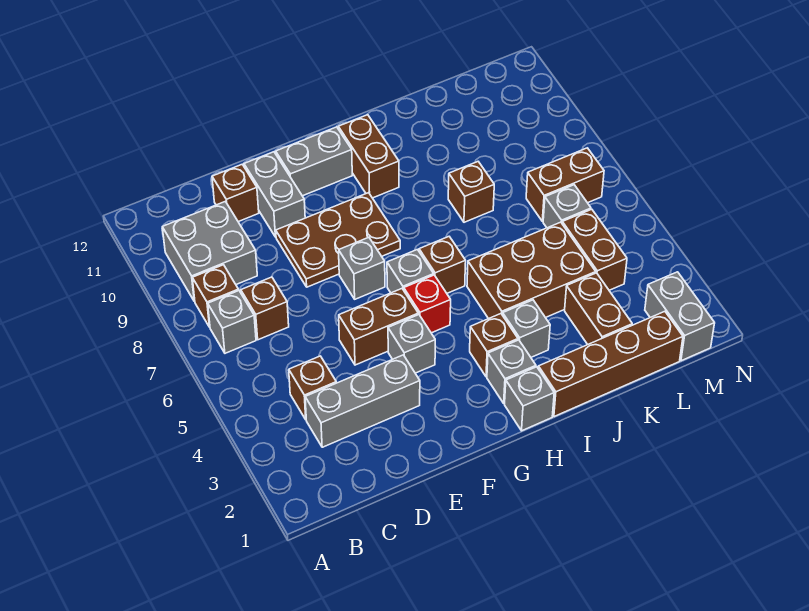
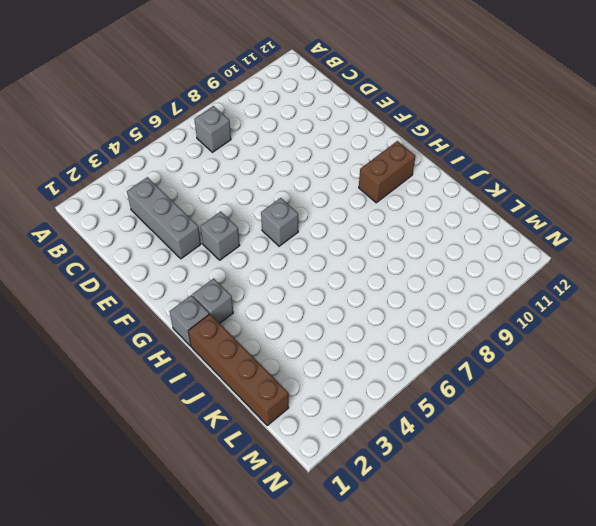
none -> brown brick B8 level 1
none -> grey brick B9:C10 level 1
none -> brown brick C4 level 1

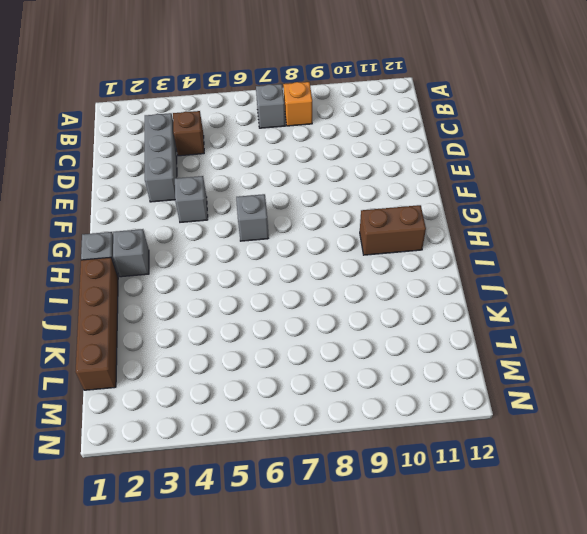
orange brick B8 level 1 -> brown brick B8 level 1
none -> grey brick B9:C10 level 1
none -> brown brick C7 level 1
none -> brown brick D11 level 1

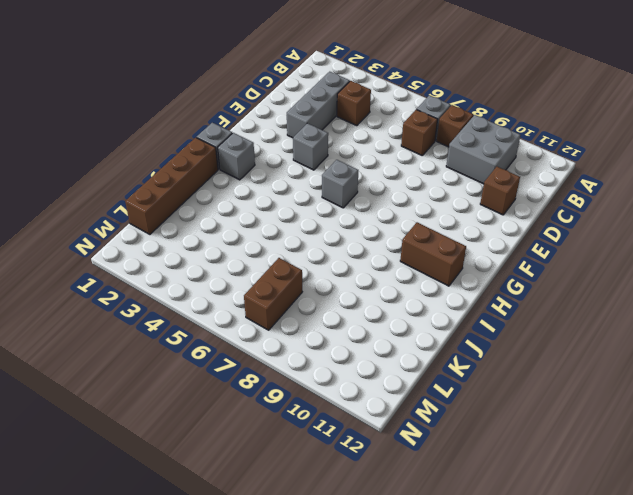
none -> brown brick E5:F5 level 1
none -> brown plate E8:G9 level 1
none -> grey brick E10:E11 level 1

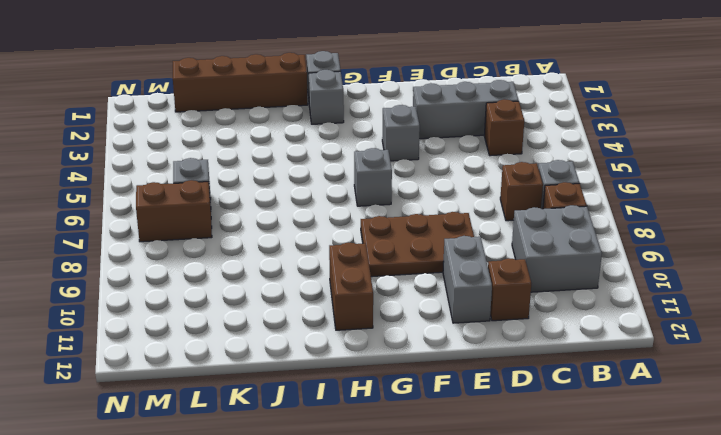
none -> brown brick E5:F5 level 1
none -> grey brick F7 level 1
none -> grey brick F11:G11 level 1

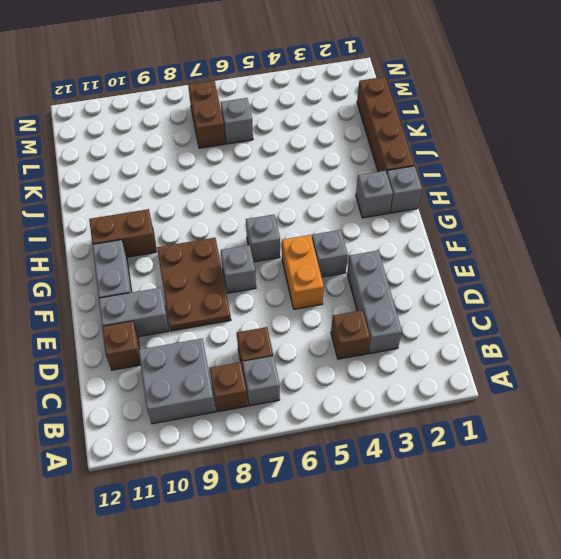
orange brick E5:F5 level 1 -> brown brick E5:F5 level 1
none -> red brick G5 level 1
none -> brown brick H3 level 1
none -> brown brick H6 level 1

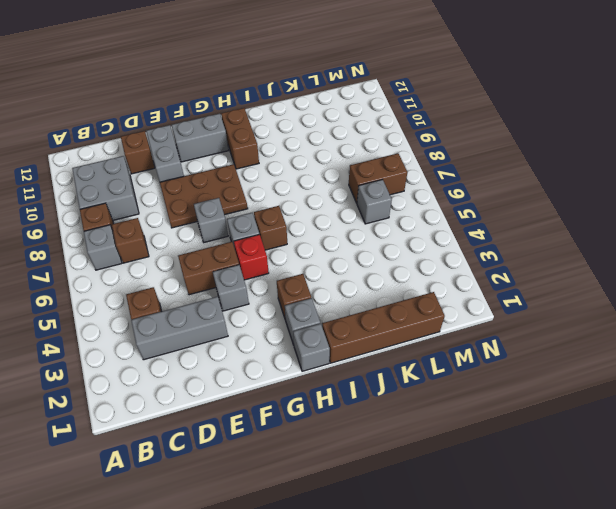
none -> grey brick I3 level 1
none -> brown brick I4:K5 level 1
none -> brown brick J8 level 1

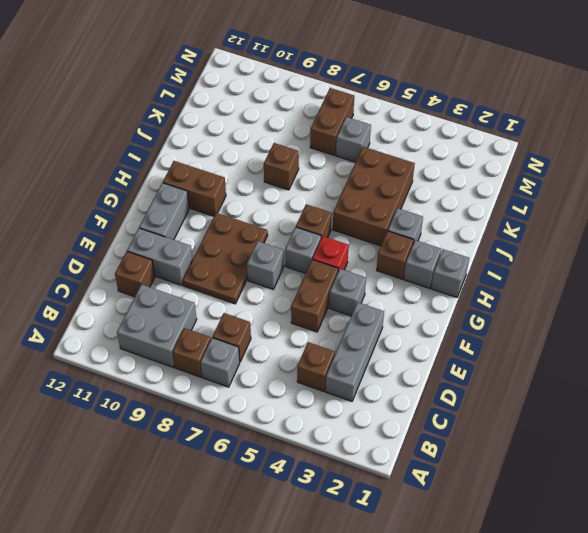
none -> brown brick I1:L1 level 1
none -> brown brick K2:K3 level 1
none -> brown brick L4:L5 level 1

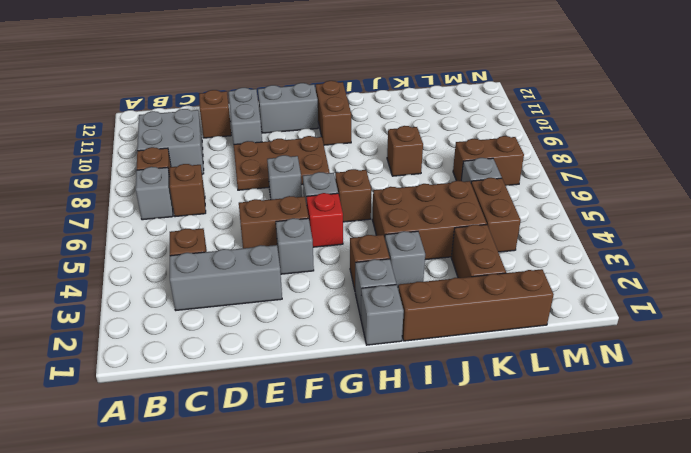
none -> grey brick M1:M2 level 1

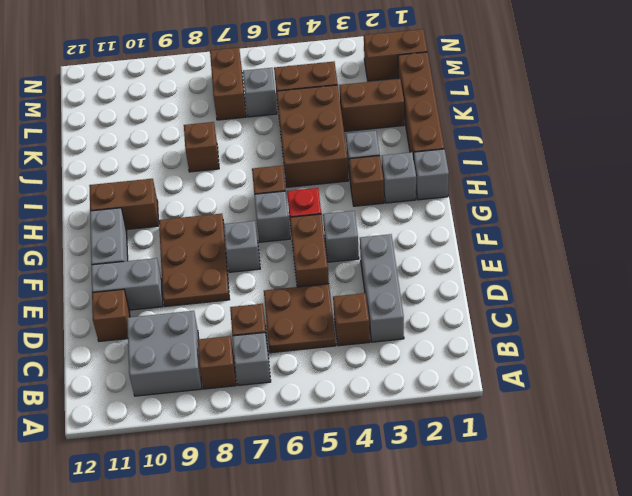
brown plate C5:D6 level 1 -> none
brown brick M1:M2 level 1 -> grey brick M1:M2 level 1

